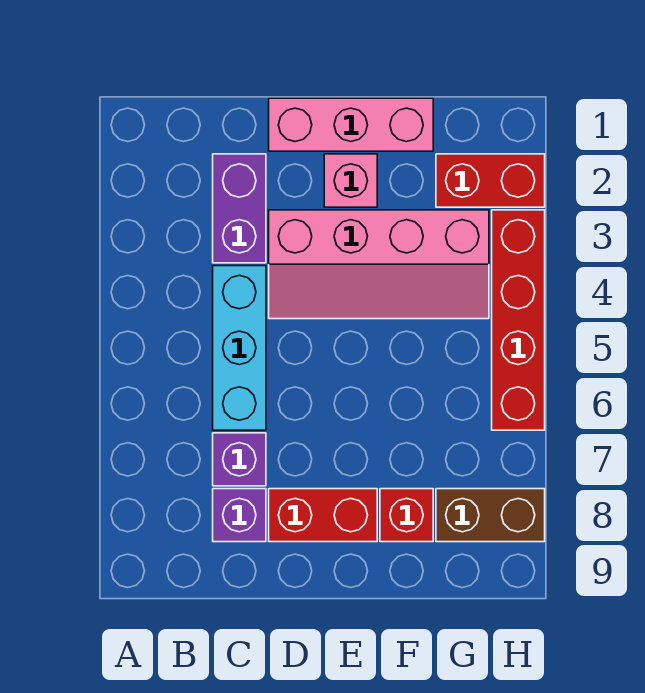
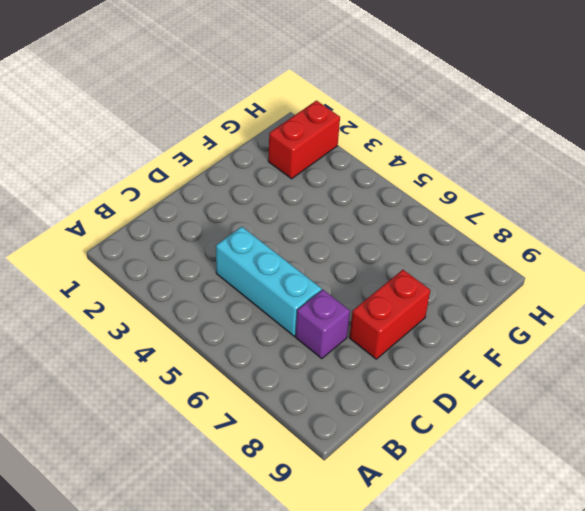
none -> purple brick C2:C3 level 1
none -> purple brick C8 level 1
none -> pink brick D1:F1 level 1

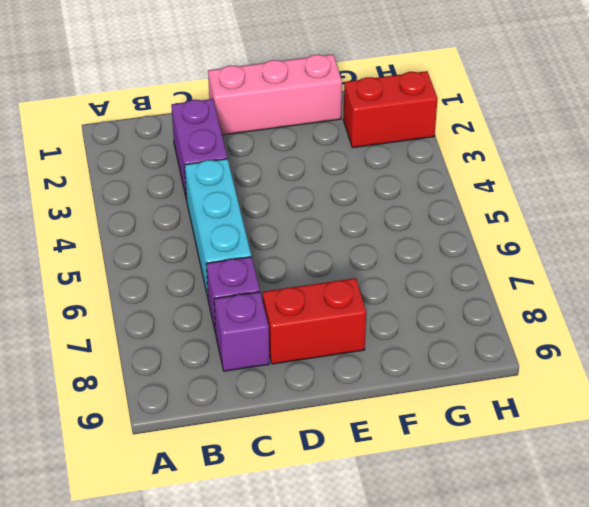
none -> pink slope D3:G4 level 1 top 3
none -> pink brick E2 level 1
none -> red brick F8 level 1

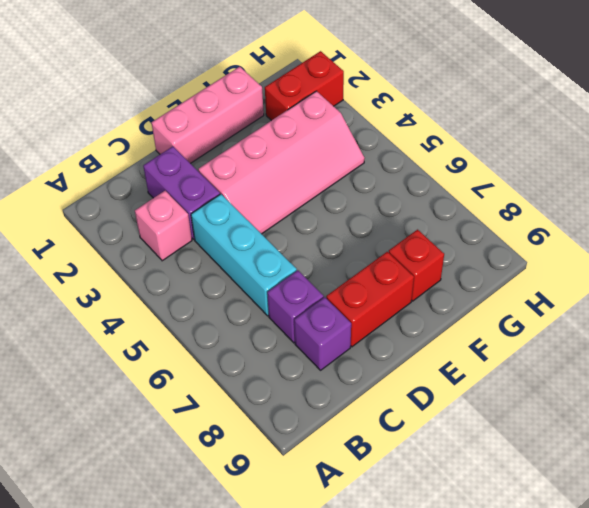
pink brick B3 level 1 -> pink brick E2 level 1
none -> brown brick G8:H8 level 1
none -> red brick H3:H6 level 1

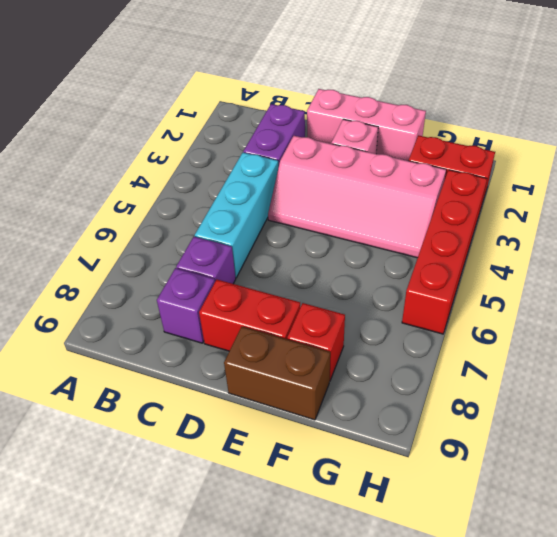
brown brick E9:F9 level 1 -> brown brick G8:H8 level 1

